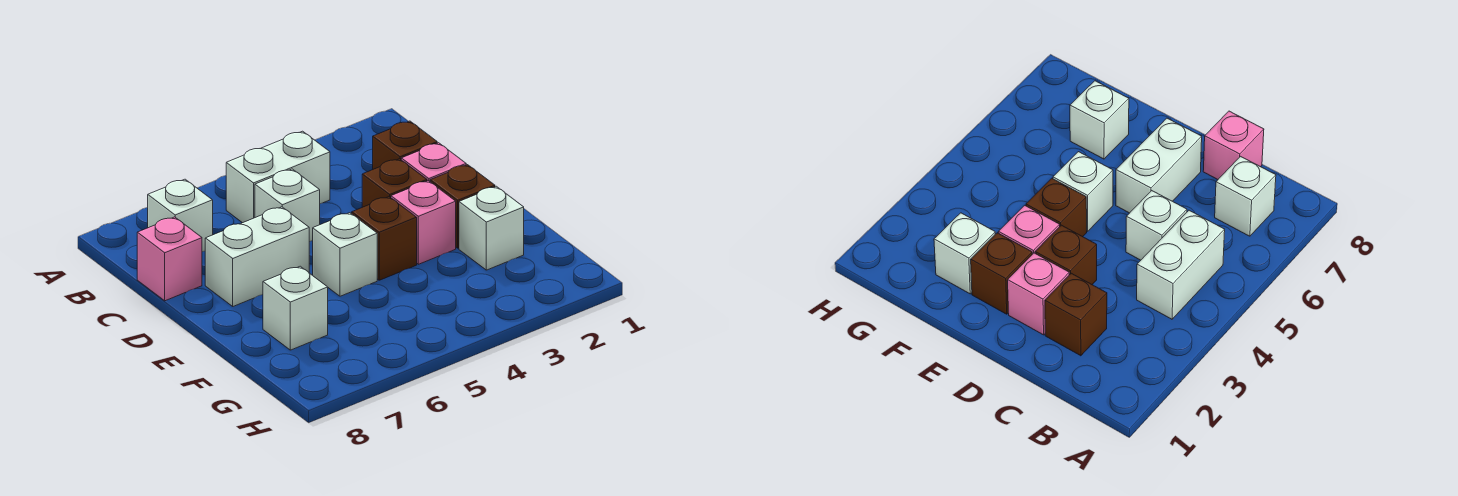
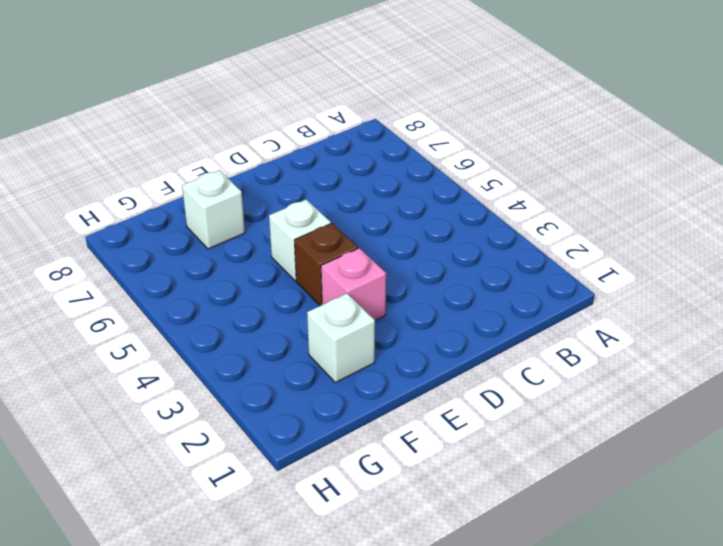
none -> white brick B4:B5 level 1
none -> white brick B7 level 1
none -> brown brick C2 level 1

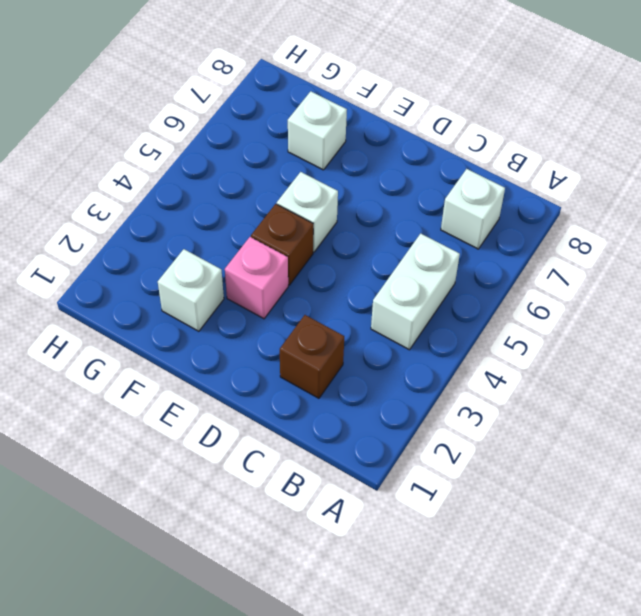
none -> white brick C5 level 1
none -> pink brick C8 level 1
none -> pink brick D2 level 1

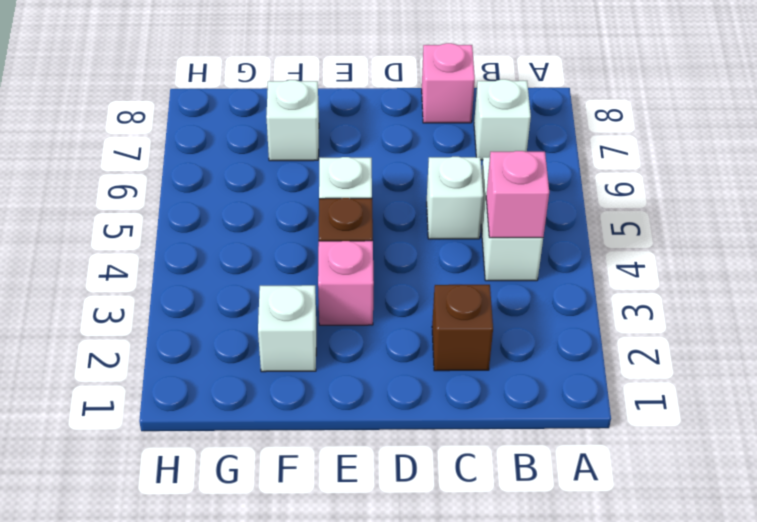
pink brick B4 level 2 -> pink brick D2 level 1
none -> brown brick D3 level 1
none -> white brick D6:D7 level 1
none -> brown brick E2 level 1

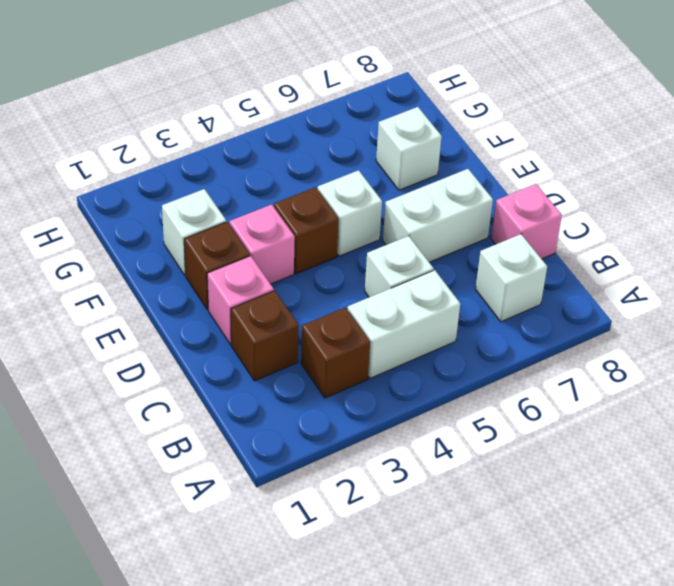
brown brick B3 level 1 -> brown brick D3 level 1

